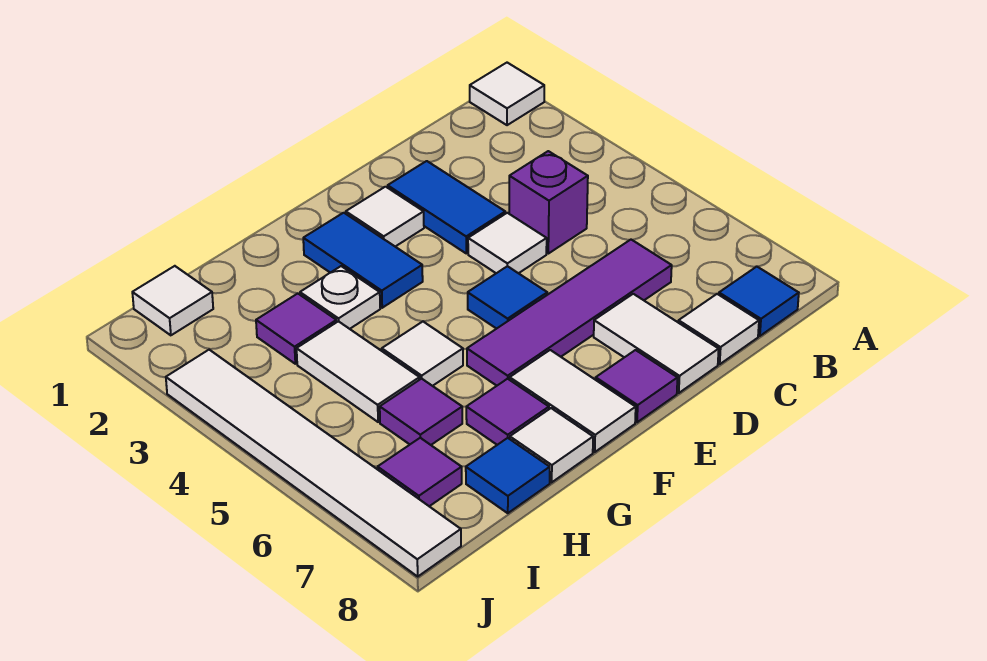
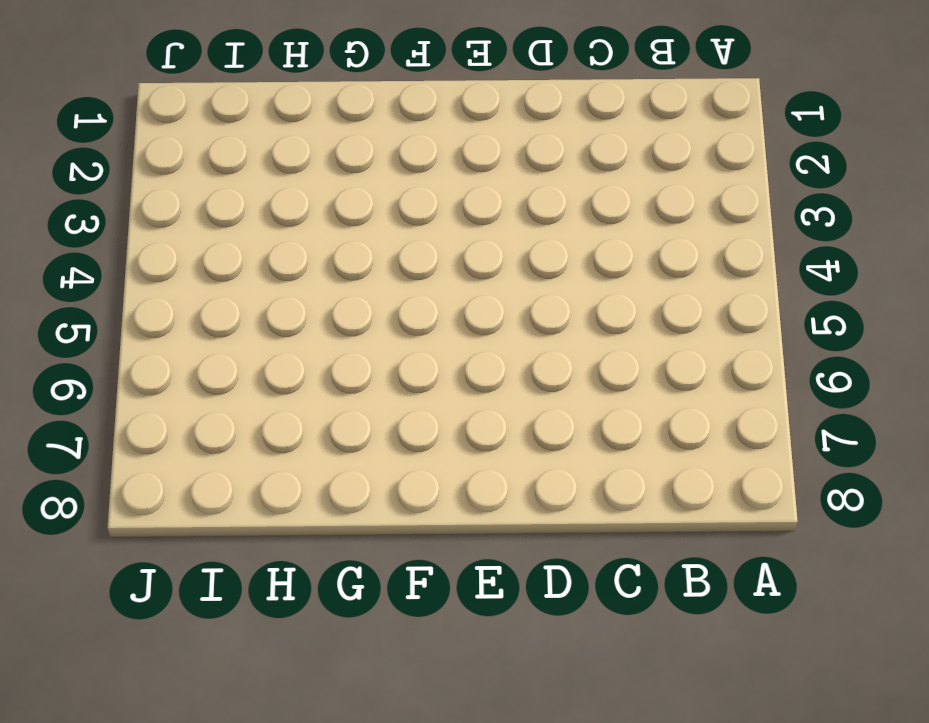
none -> white tile A1 level 1
none -> blue tile B8 level 1
none -> purple brick C4 level 1

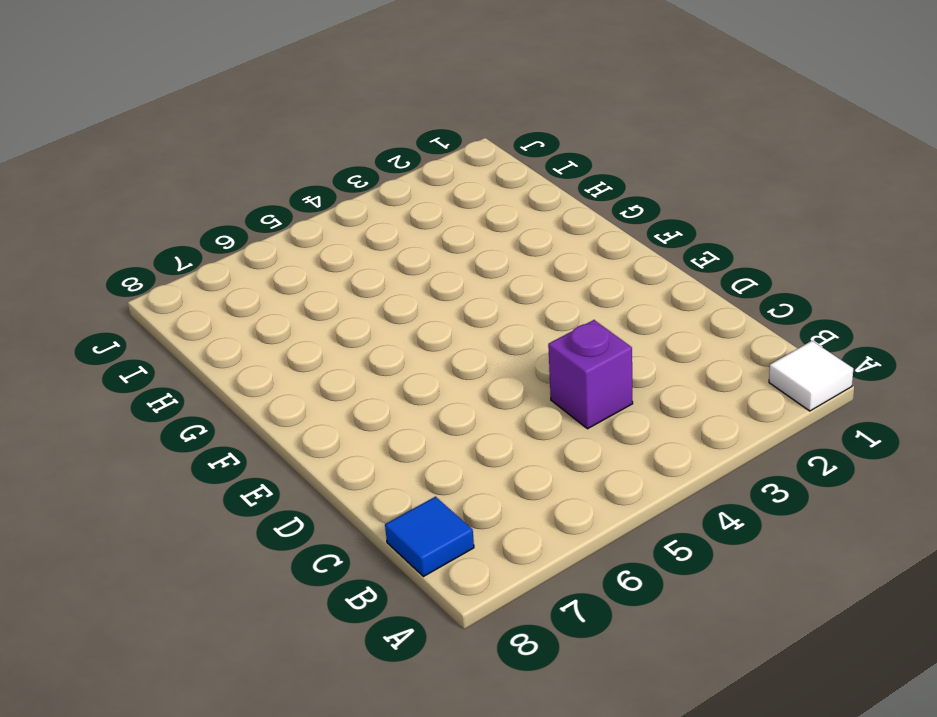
none -> purple tile C6:F6 level 1
none -> white tile C8 level 1
none -> blue tile D2:D3 level 1

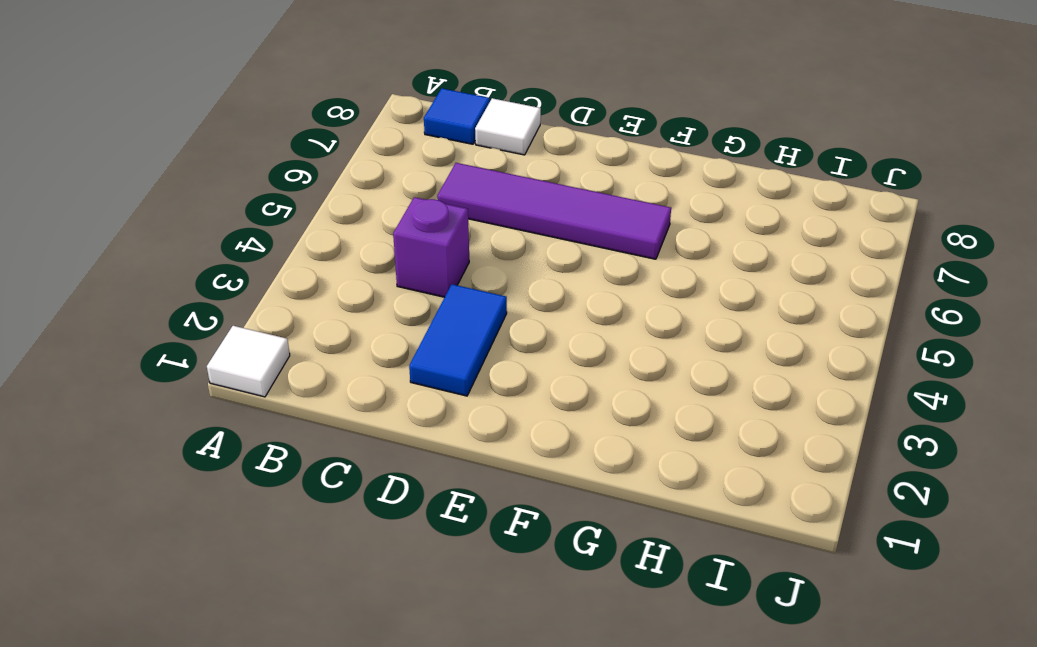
none -> white tile D4 level 1
none -> white tile D7:D8 level 1
none -> white tile E2 level 1

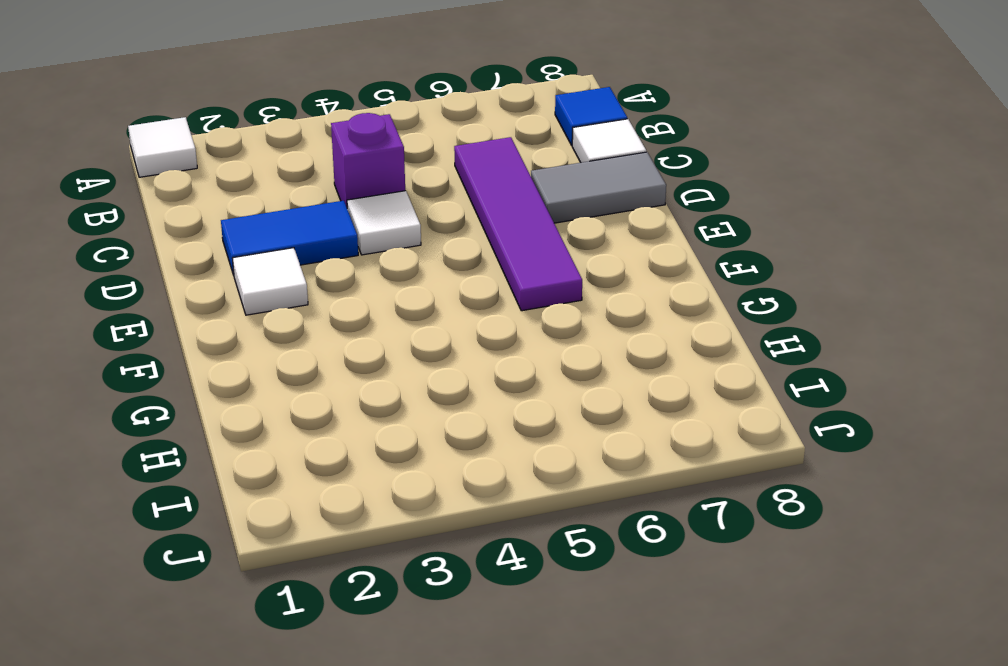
grey tile D7:D8 level 1 -> white tile D7:D8 level 1
none -> blue tile E5 level 1
none -> purple tile E8 level 1
none -> blue tile F2:F3 level 1

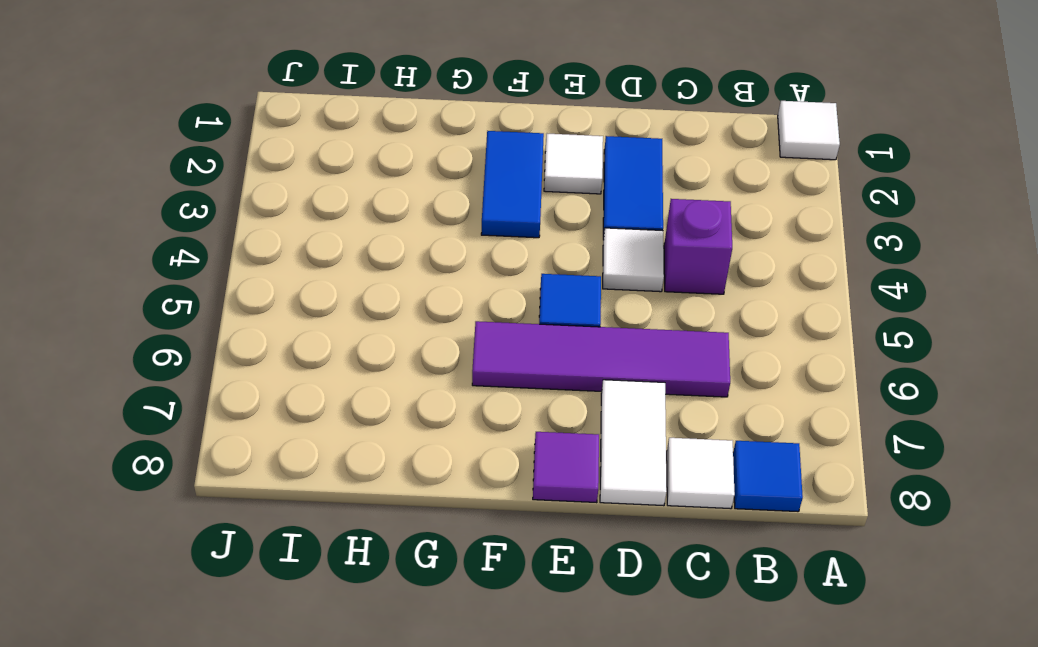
none -> white tile F7:F8 level 1
none -> white plate G3 level 1
none -> white tile G5 level 1

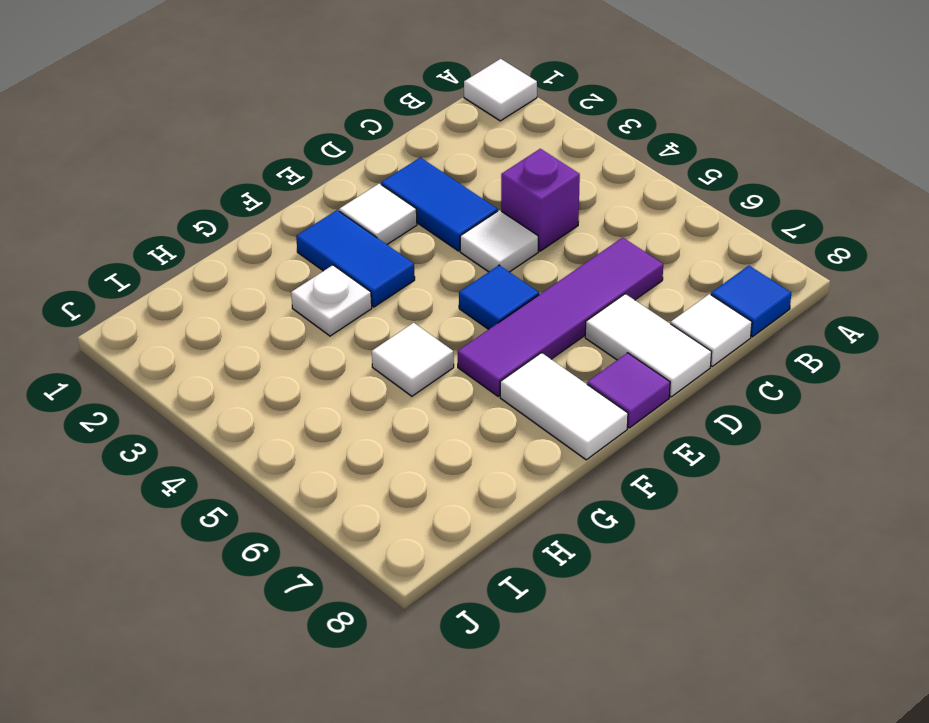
none -> purple tile G7 level 1
none -> white tile G8 level 1
none -> purple tile H3 level 1

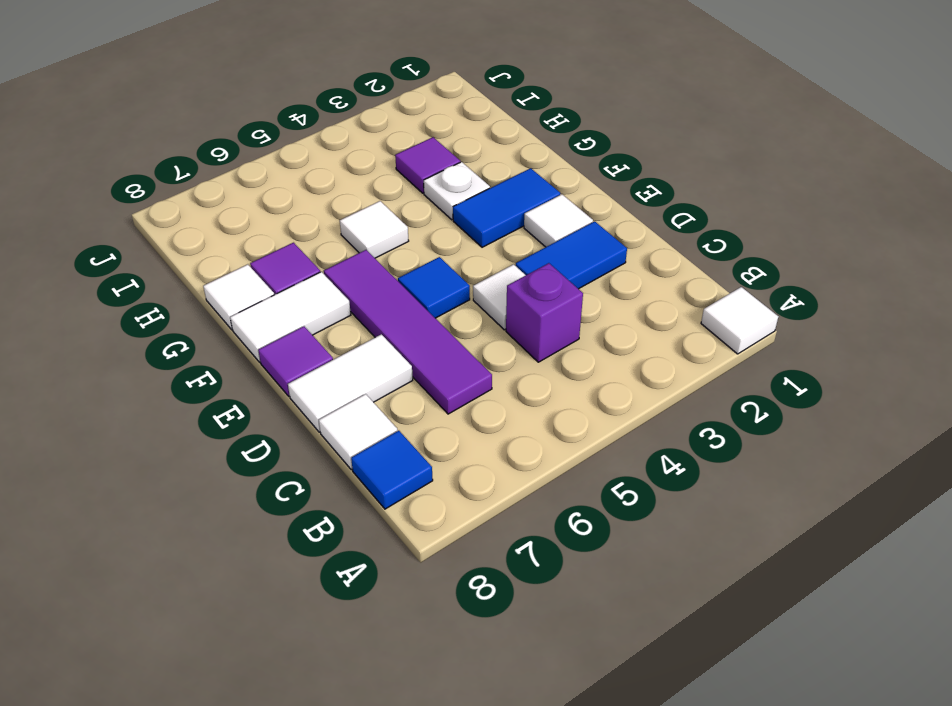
none -> white tile H4:H5 level 1
none -> purple tile H6 level 1
none -> blue tile H8 level 1

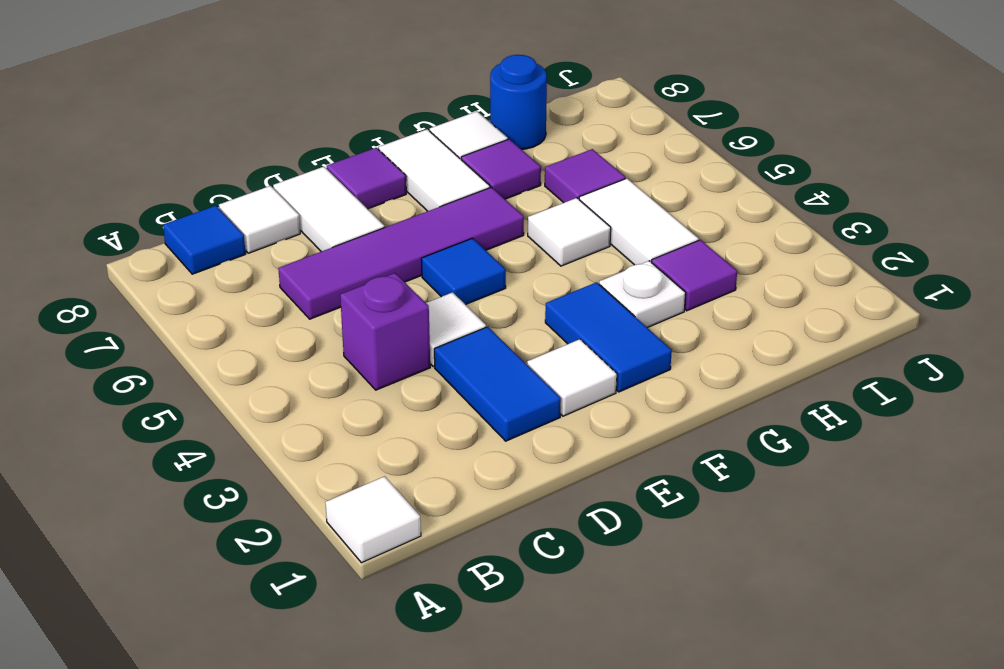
blue round brick H8 level 1 -> blue tile H8 level 1
none -> white tile I1 level 1
none -> purple tile I7 level 1
none -> white tile J3:J8 level 1

